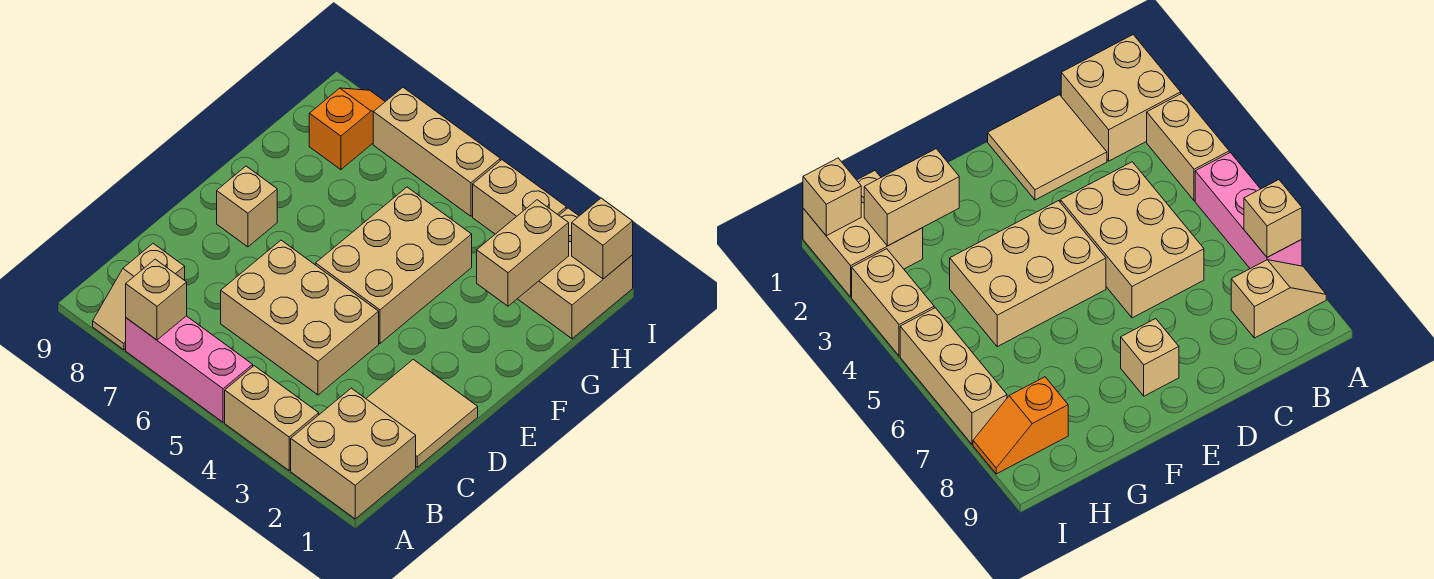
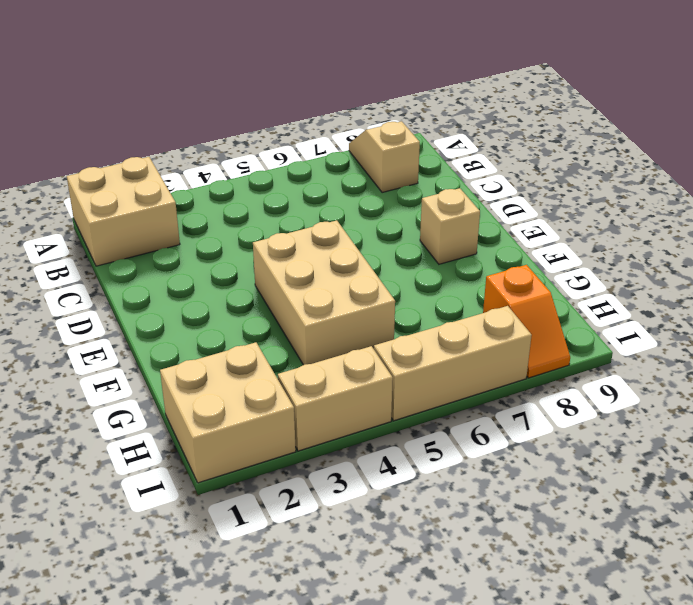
none -> tan brick A3:A4 level 1
none -> pink brick A5:A7 level 1
none -> tan tile C1:D2 level 1

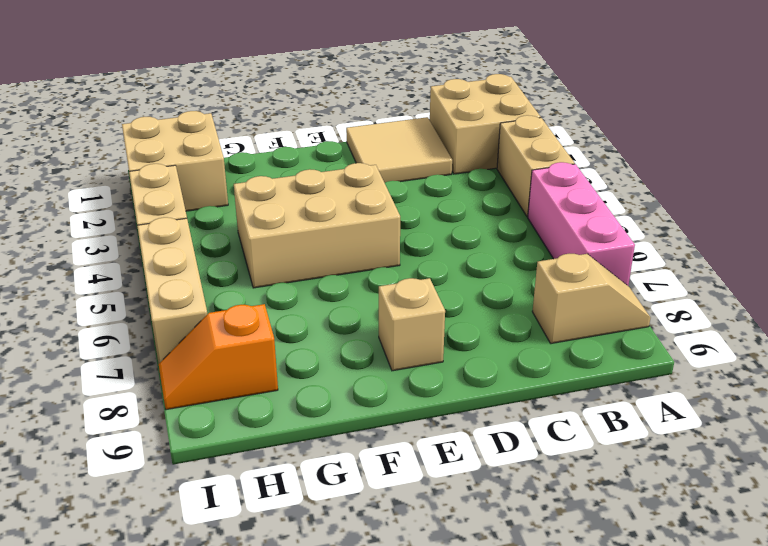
none -> tan brick C4:D6 level 1
none -> tan brick A7 level 2
none -> tan brick G2:H2 level 2

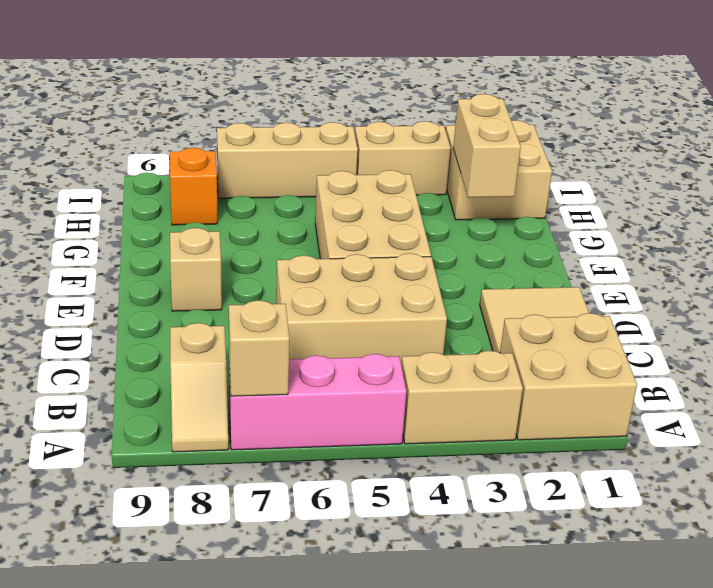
none -> tan brick I1 level 2

